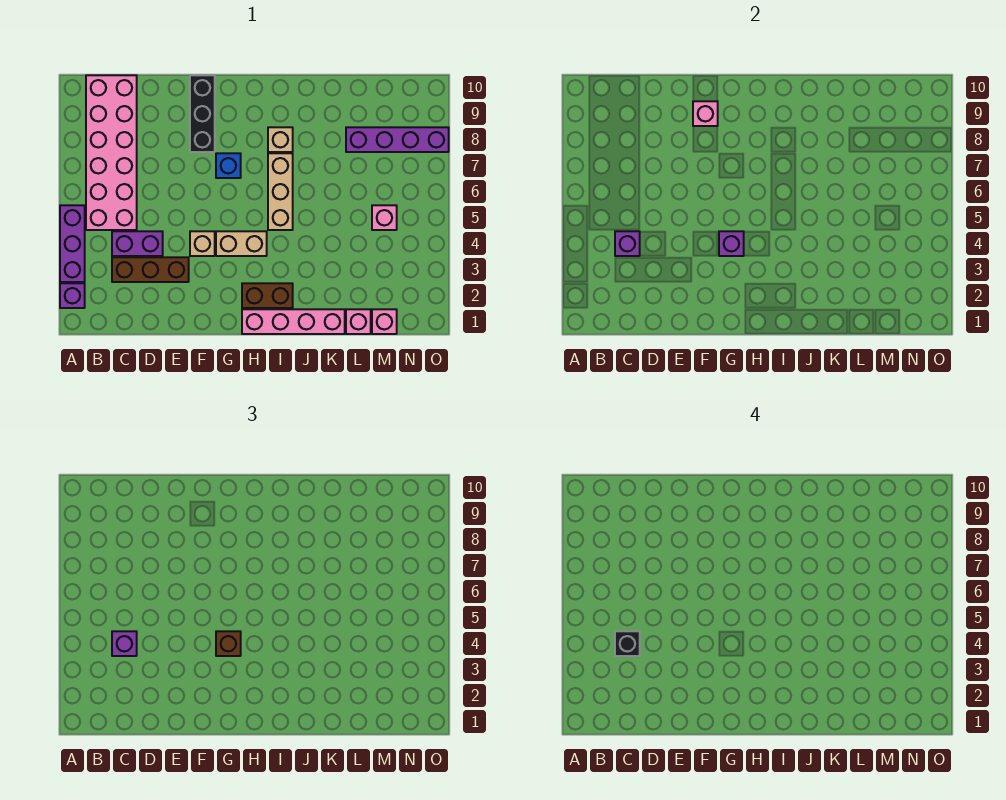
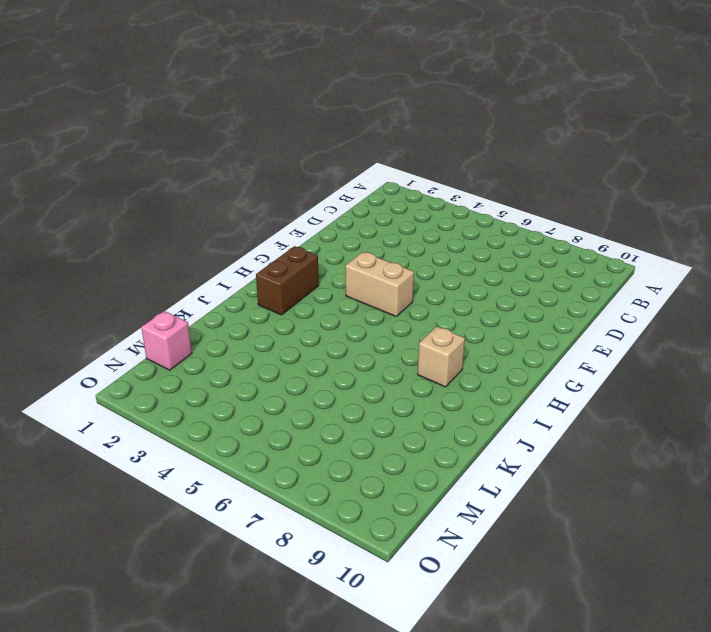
tan brick G4:G5 level 1 -> tan brick G4:H4 level 1
none -> purple brick A2 level 1
none -> purple brick A3:A5 level 1
none -> pink brick B5:C10 level 1

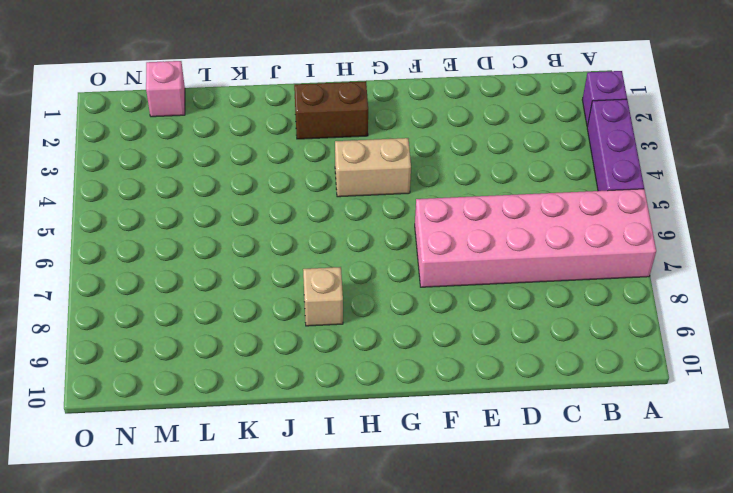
pink brick A6:F7 level 1 -> pink brick B5:C10 level 1
none -> brown brick C3:E3 level 1
none -> purple brick C4:D4 level 1
none -> tan brick F4 level 1

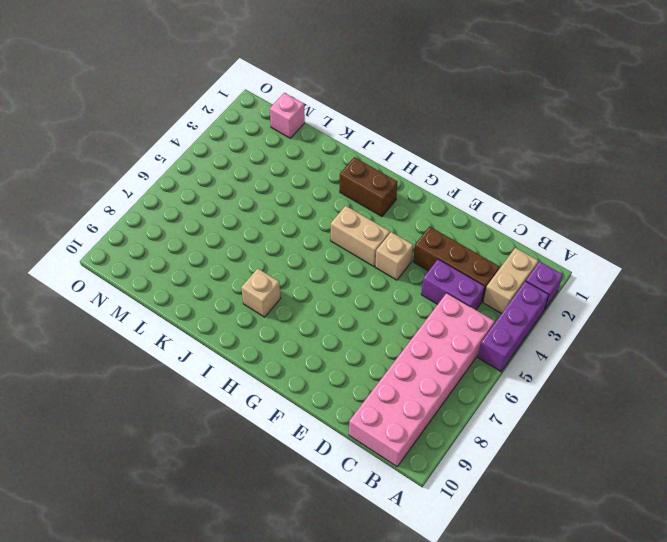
tan brick B2:B3 level 1 -> none
none -> black brick F8:F10 level 1
none -> blue brick G7 level 1
none -> pink brick H1:K1 level 1

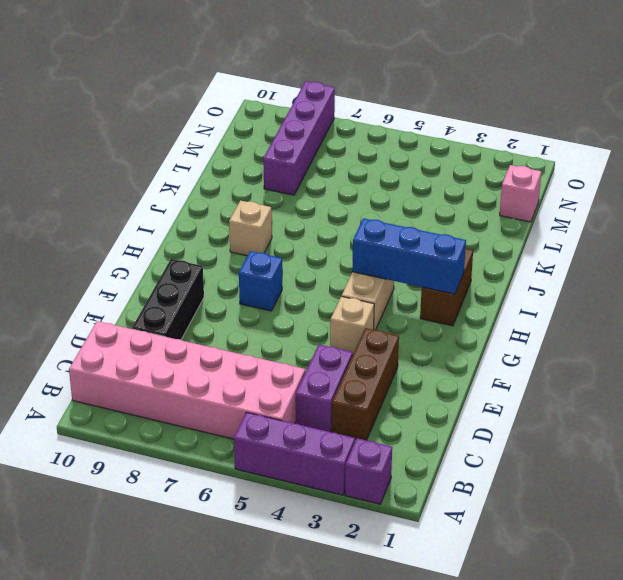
black brick D9:F9 level 1 -> black brick F8:F10 level 1
blue brick H2:H4 level 2 -> none
none -> pink brick H1:K1 level 1
none -> tan brick I5:I7 level 1
none -> pink brick L1 level 1

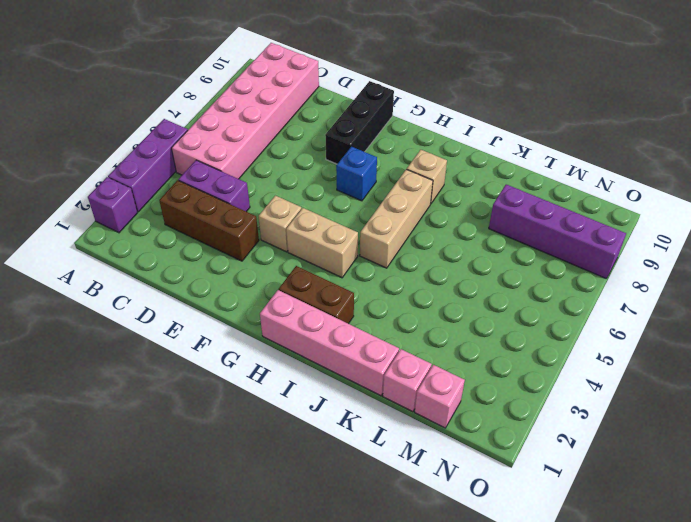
none -> pink brick M5 level 1
none -> purple brick C4 level 2
none -> pink brick F9 level 2

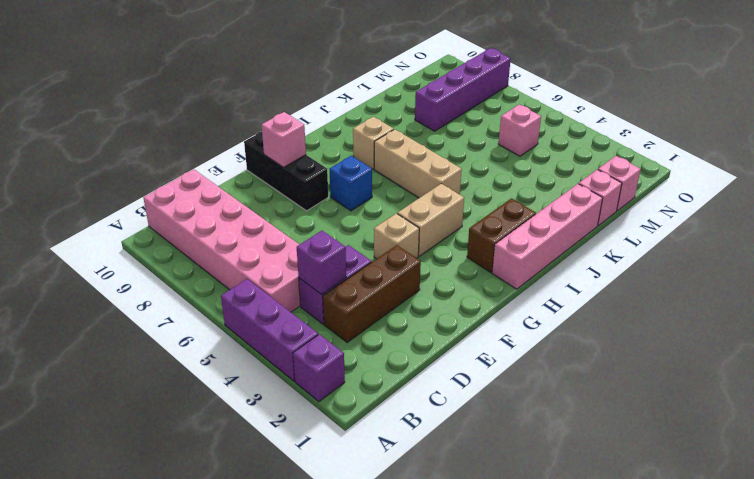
none -> purple brick G4 level 2
none -> purple brick C4 level 3
none -> brown brick G4 level 3

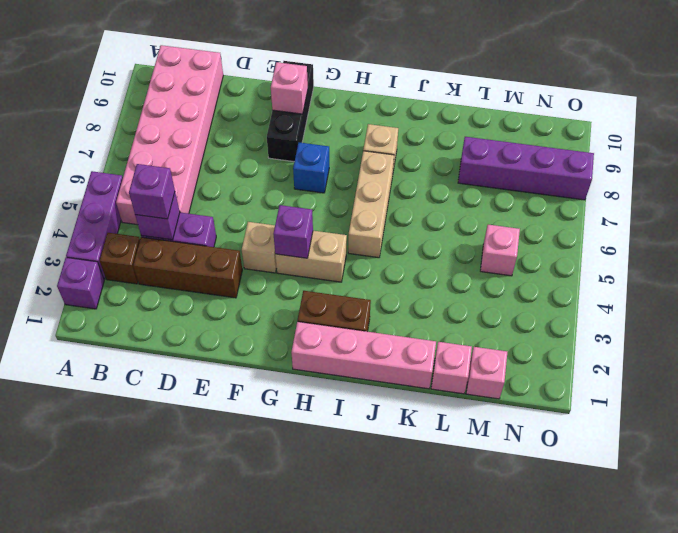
brown brick B3 level 1 -> brown brick G4 level 3
none -> black brick C4 level 4

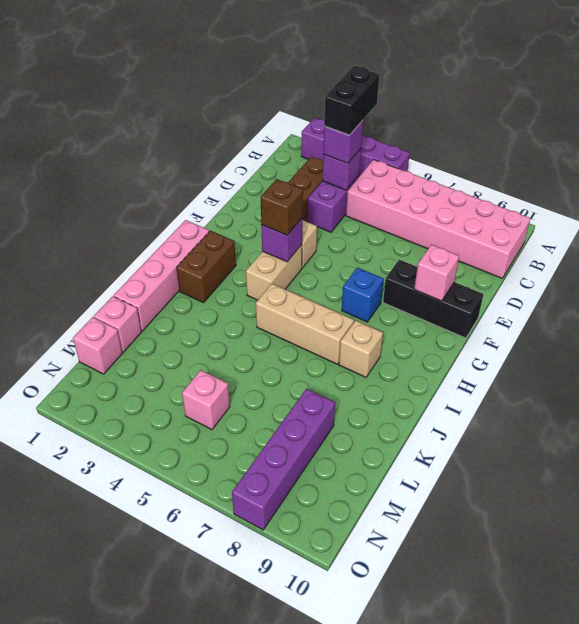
black brick B4:C4 level 4 -> black brick C4 level 4

